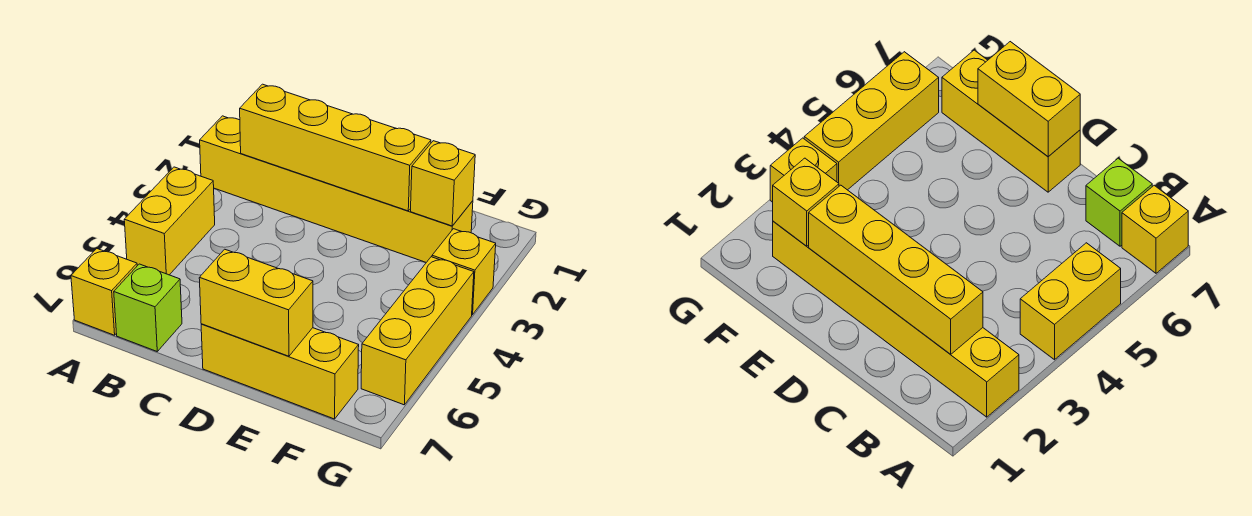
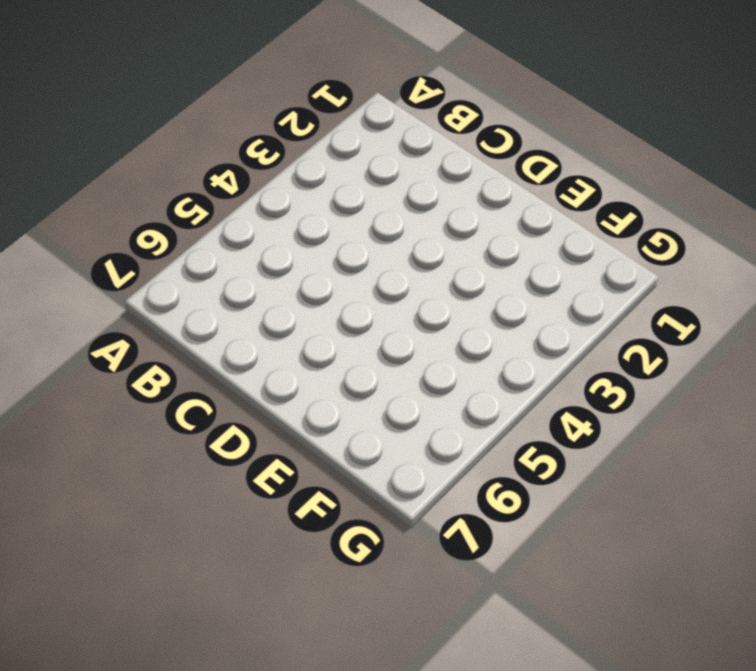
none -> yellow brick A2:F2 level 1
none -> yellow brick A4:A5 level 1

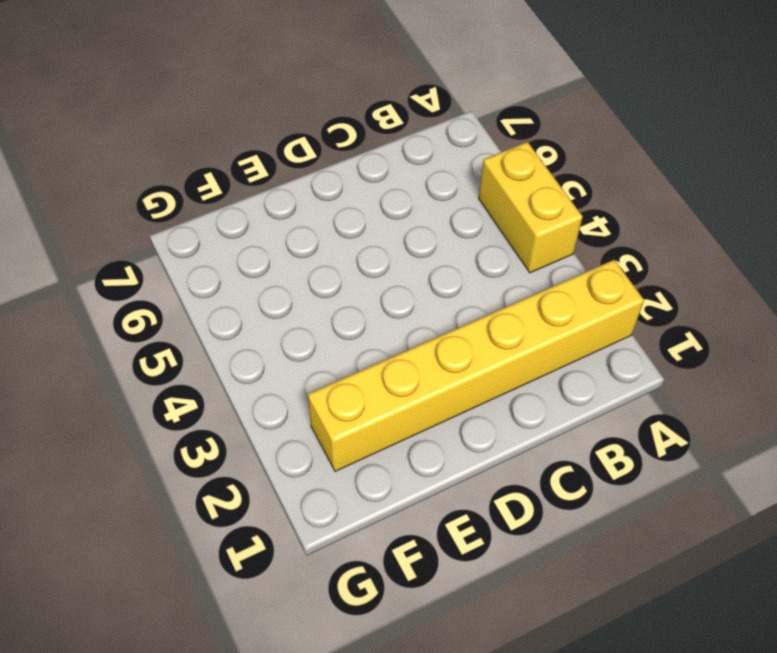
none -> yellow brick A7 level 1
none -> lime brick B7 level 1

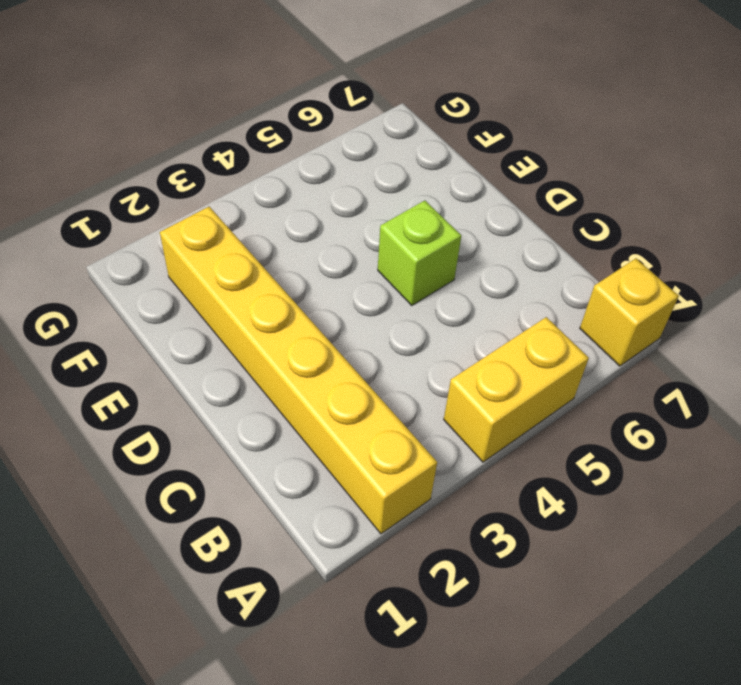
lime brick D5 level 1 -> lime brick B7 level 1
none -> yellow brick D7:F7 level 1
none -> yellow brick G3 level 1

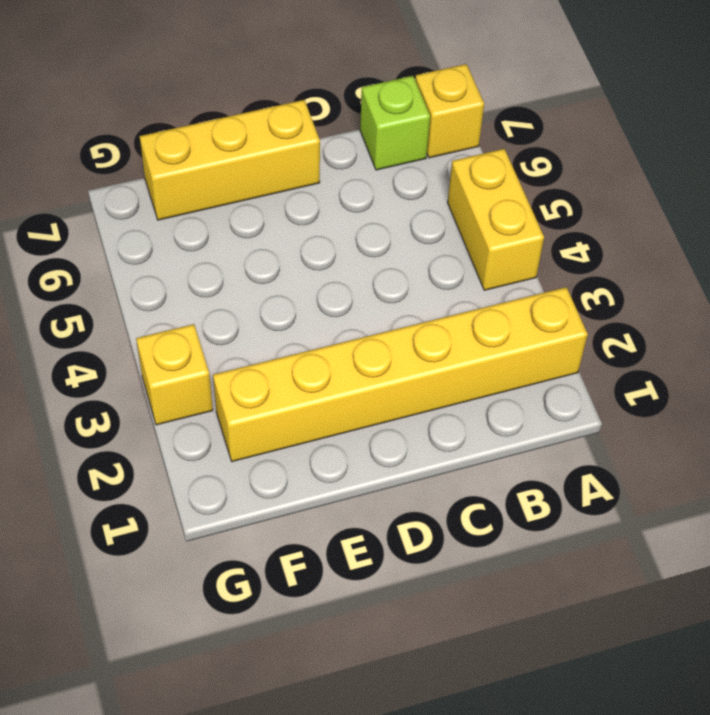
none -> yellow brick G4:G6 level 1
none -> yellow brick B2:E2 level 2

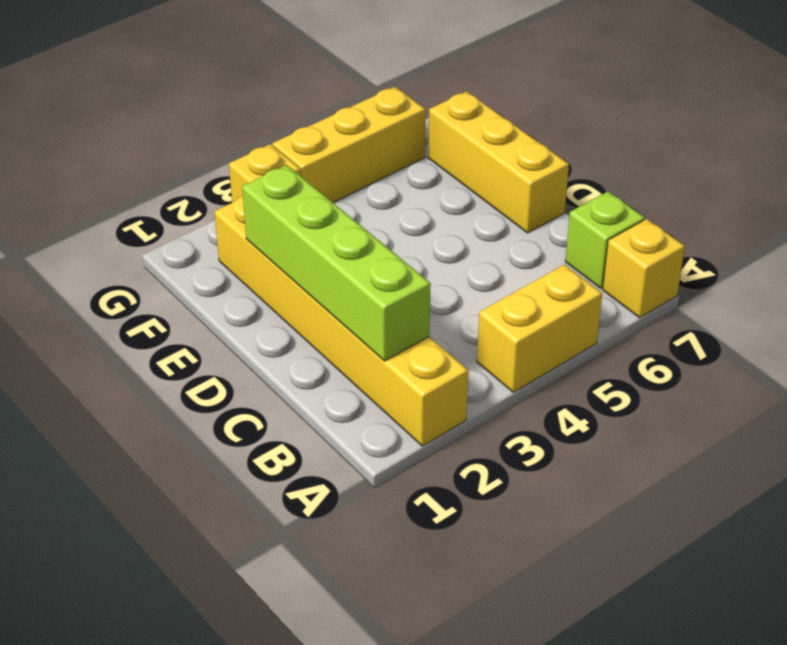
lime brick B2:E2 level 2 -> yellow brick B2:E2 level 2
none -> yellow brick D7:E7 level 2
none -> yellow brick F2 level 2

